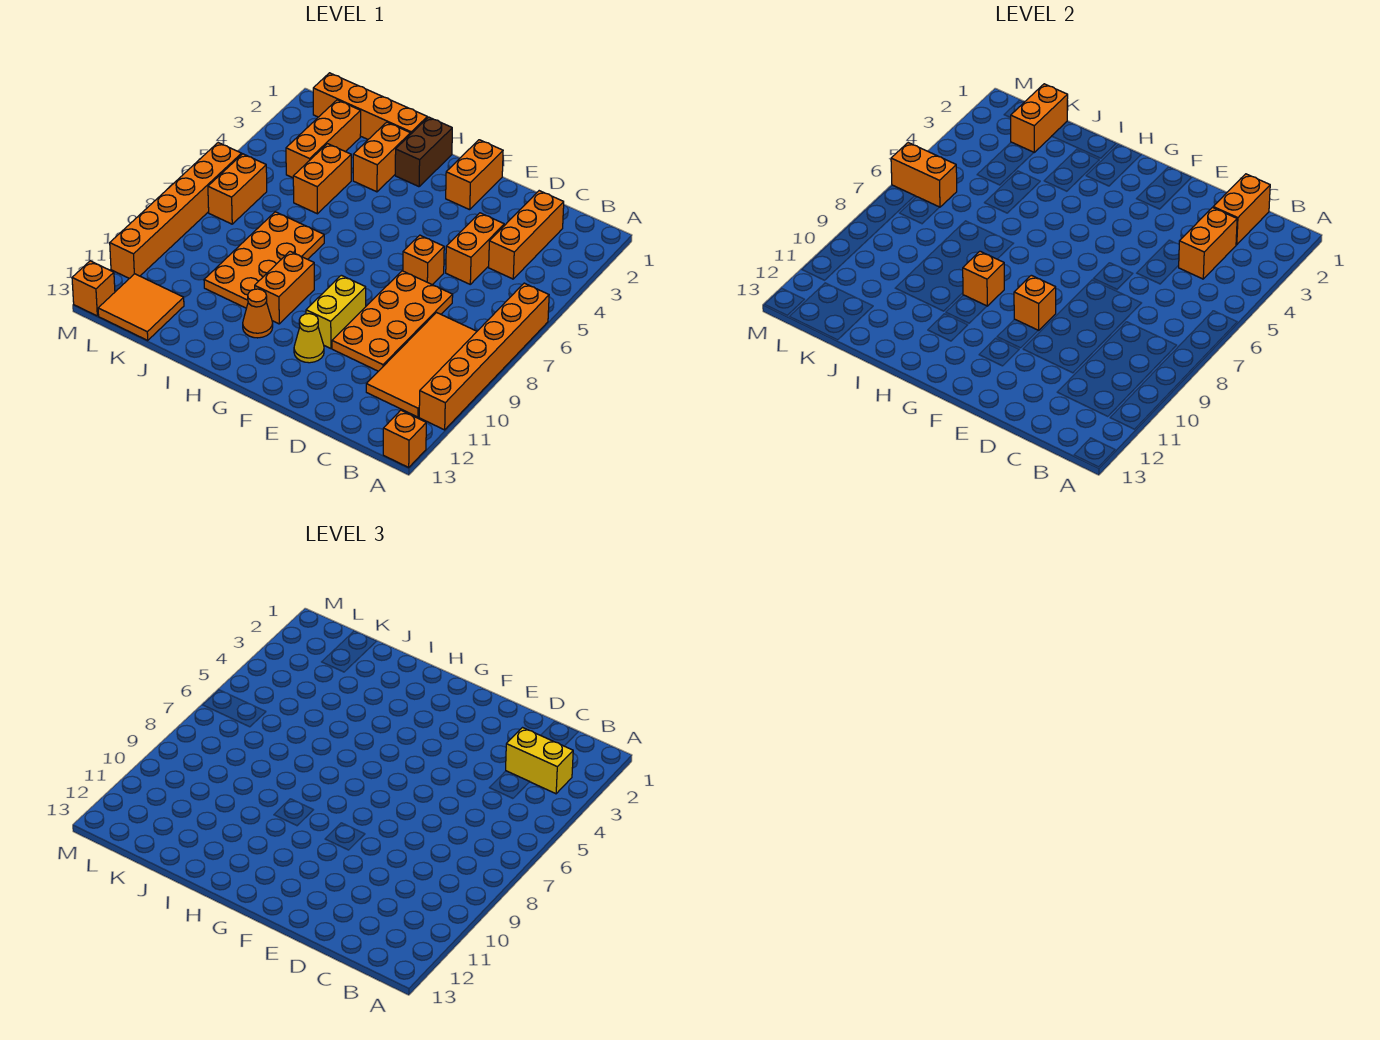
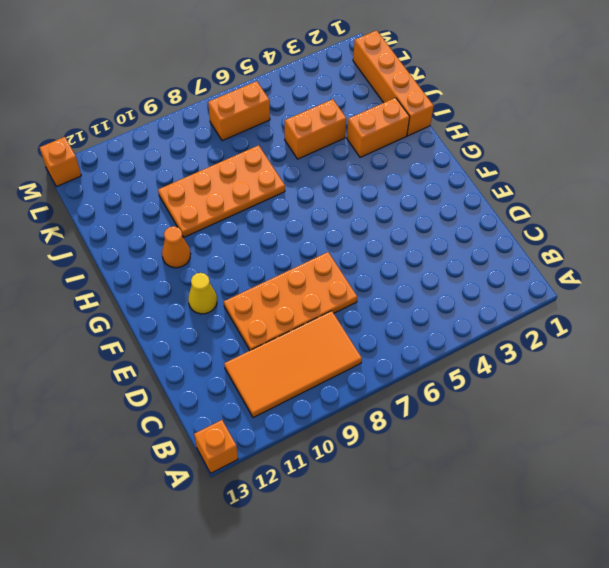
none -> orange brick A6:A11 level 1
none -> orange brick C2:C4 level 1
none -> orange brick D4:D5 level 1

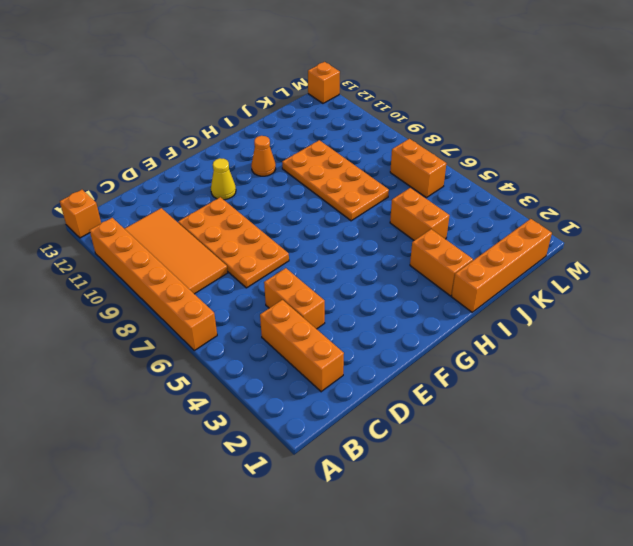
none -> orange brick E6 level 1
none -> orange brick F1:F2 level 1
none -> yellow brick F9:F10 level 1

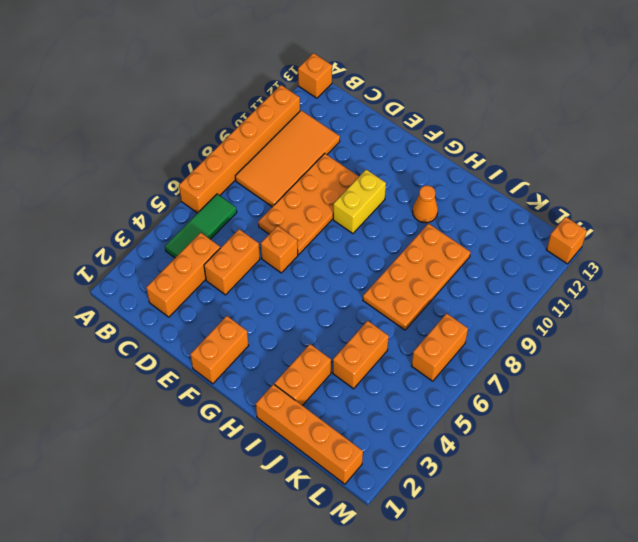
green tile B4:B6 level 1 -> none
none -> yellow cone F11 level 1
none -> brown brick H1:H2 level 1
none -> orange brick H9:H10 level 1

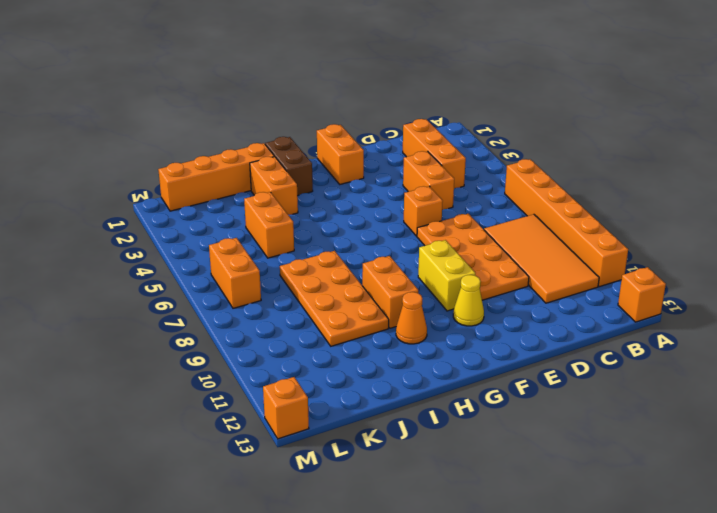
none -> orange brick K2:K4 level 1
none -> orange tile K12:L13 level 1
none -> orange brick M6:M11 level 1

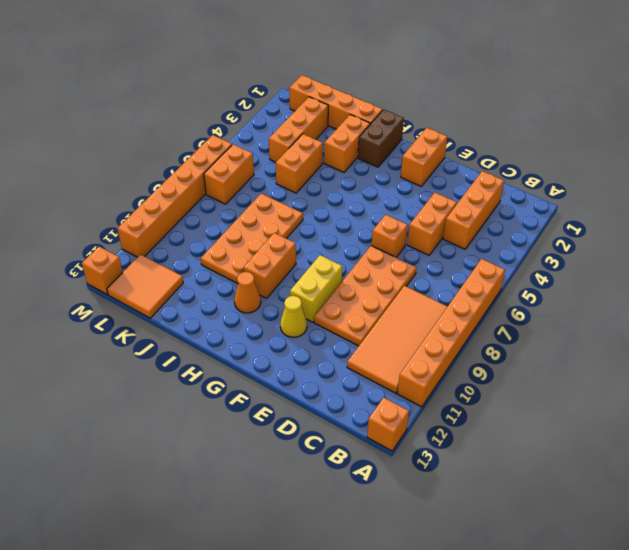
none -> orange brick C1:C2 level 2
none -> orange brick C3:C4 level 2
none -> orange brick F9 level 2

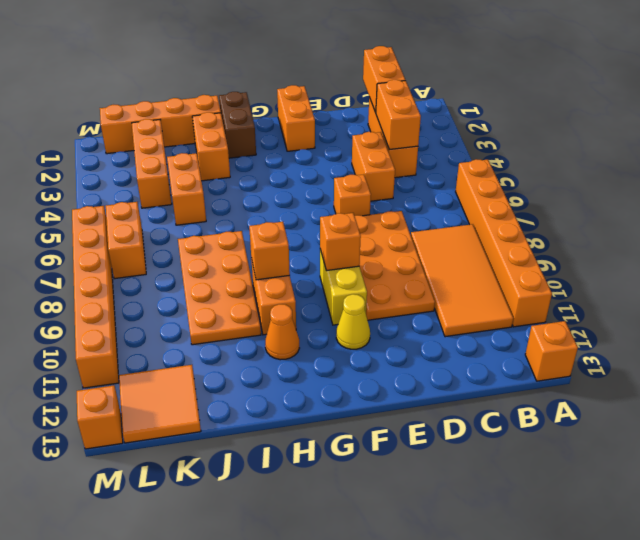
none -> orange brick K1:K2 level 2
none -> orange brick L6:M6 level 2
none -> yellow brick B3:C3 level 3

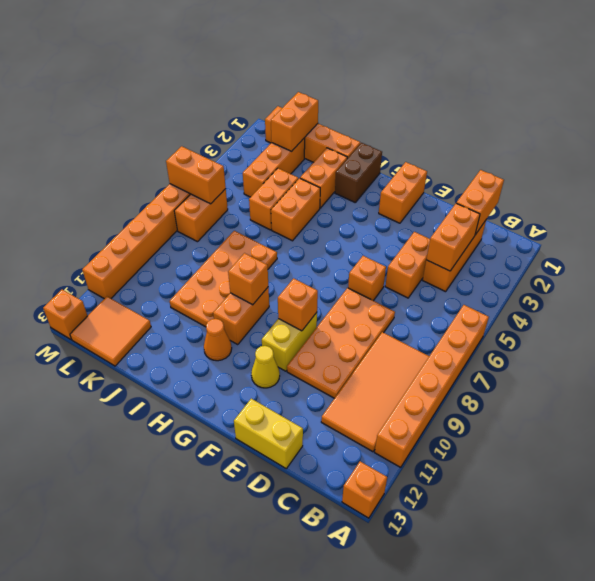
yellow brick D13:E13 level 1 -> yellow brick B3:C3 level 3
orange brick I4:I5 level 1 -> none

